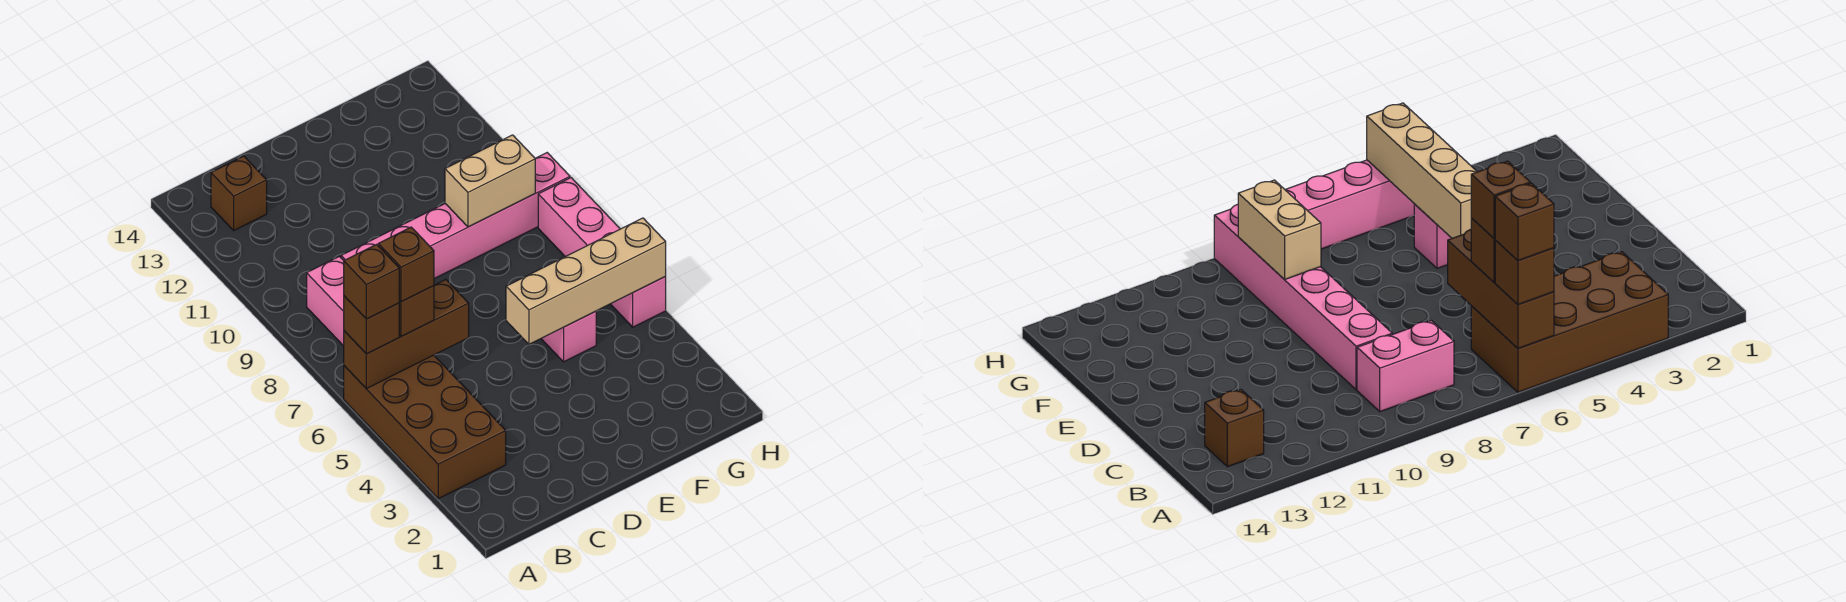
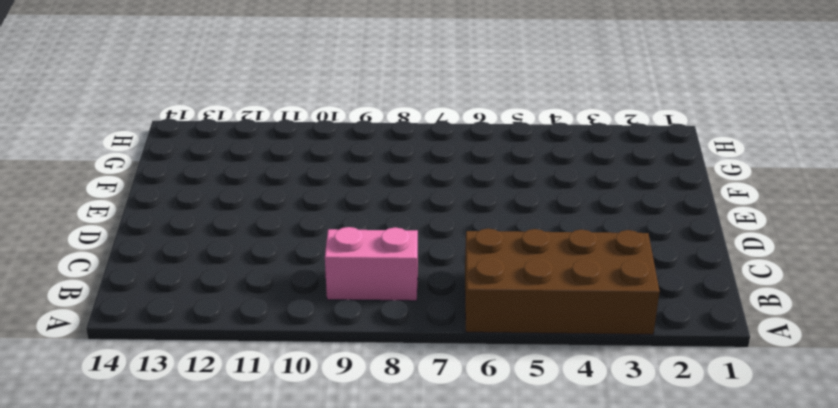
none -> brown brick B13 level 1
none -> pink brick C9:H9 level 1
none -> pink brick F5 level 1

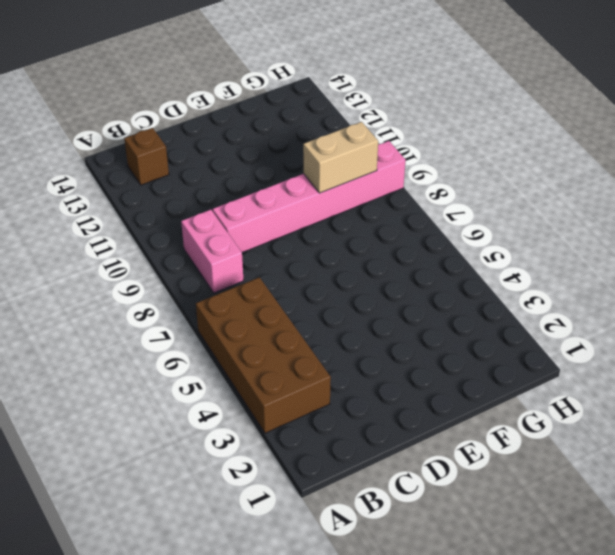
none -> pink brick F5 level 1
none -> pink brick H5:H8 level 1
none -> brown brick A6:C6 level 2

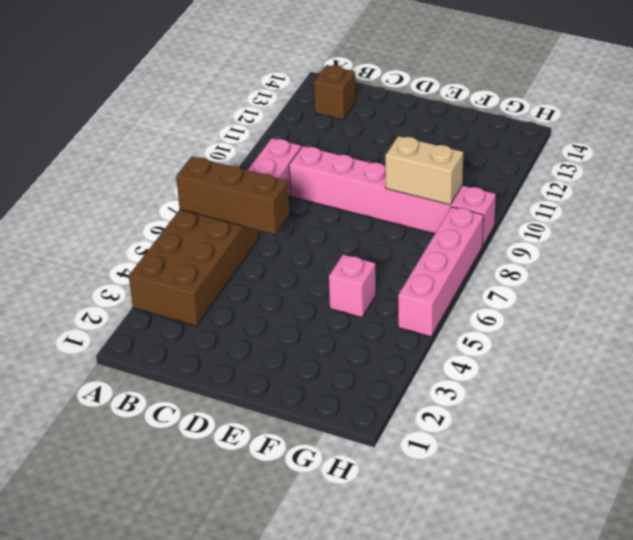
none -> tan brick E5:H5 level 2
none -> brown brick A6 level 3
none -> brown brick B6 level 3

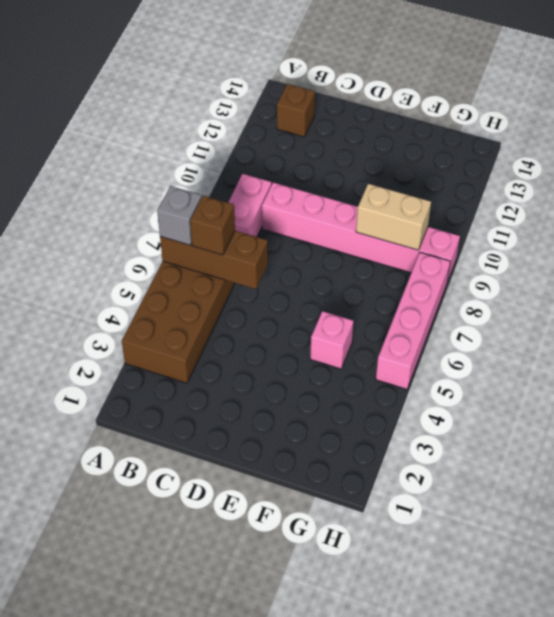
grey brick A6 level 3 -> brown brick A6 level 3
none -> tan brick E5:H5 level 2
none -> brown brick A6 level 4
none -> brown brick B6 level 4

